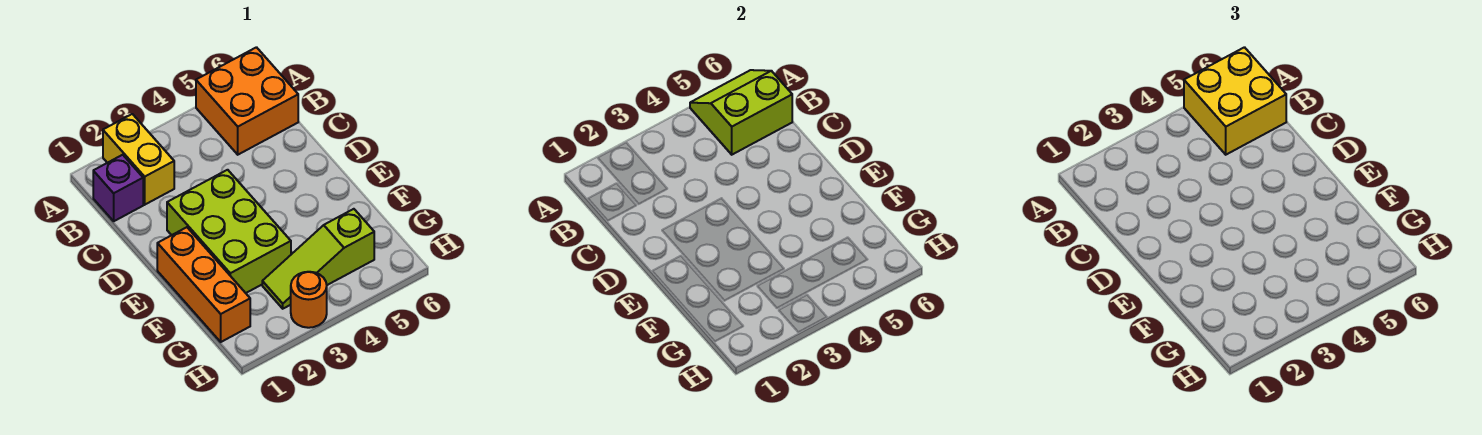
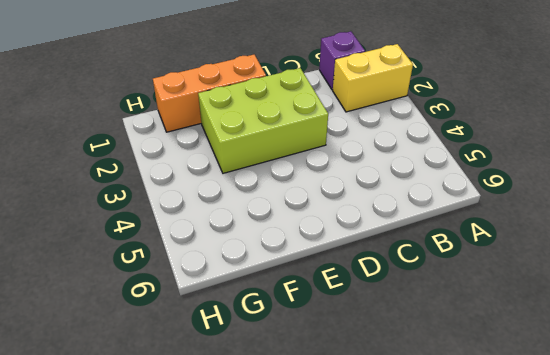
none -> orange brick A5:B6 level 1
none -> lime slope G3:G5 level 1 top 5

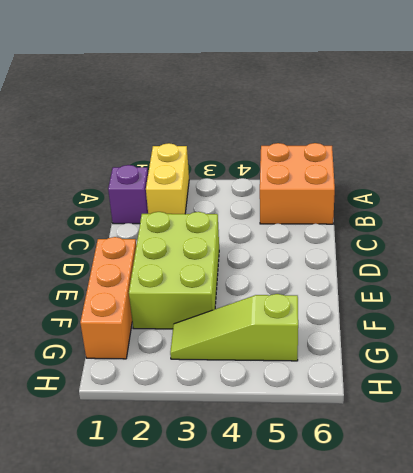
none -> orange round brick H3 level 1
none -> lime slope A5:B6 level 2 top B

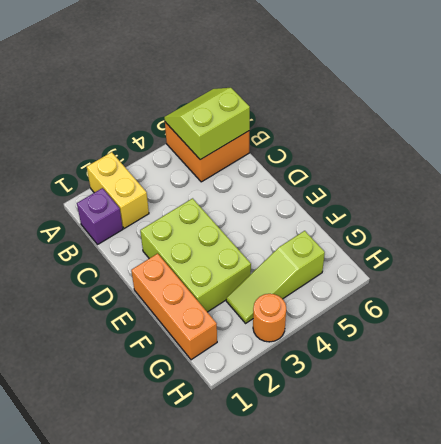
none -> yellow brick A5:B6 level 3

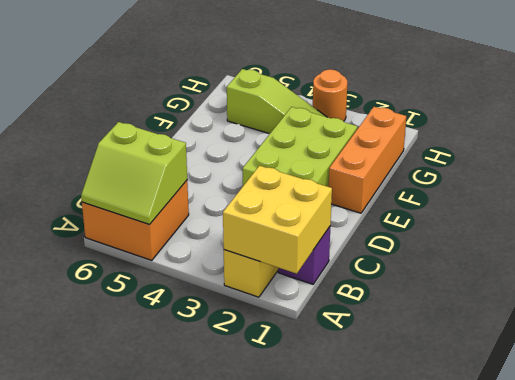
yellow brick A1:B2 level 2 -> yellow brick A5:B6 level 3

